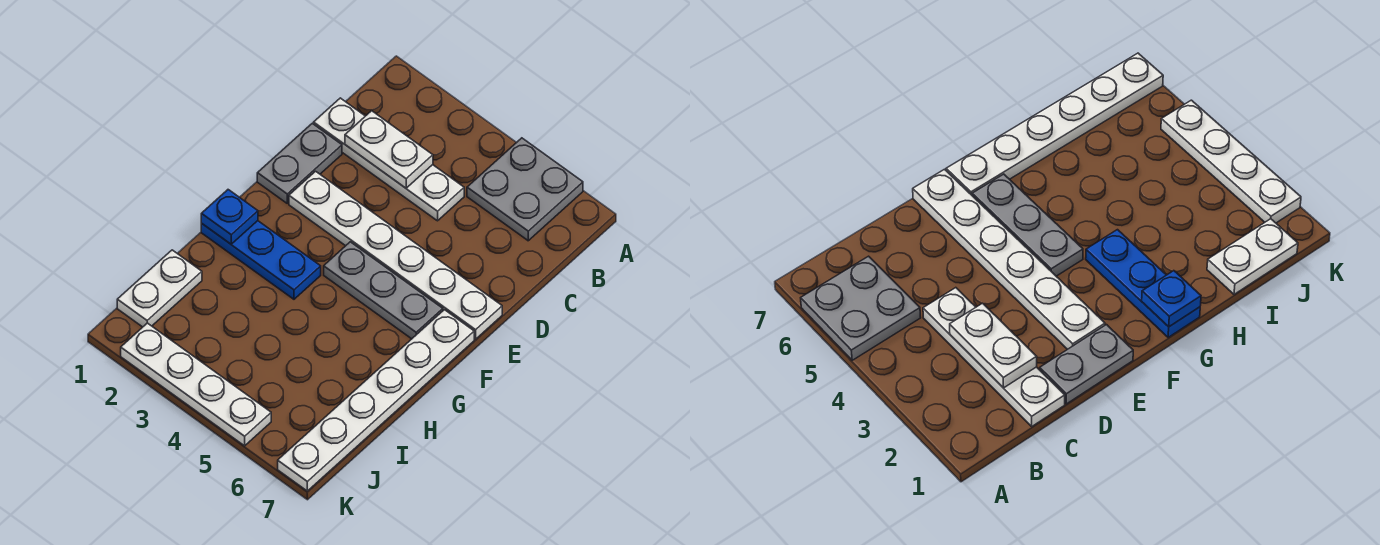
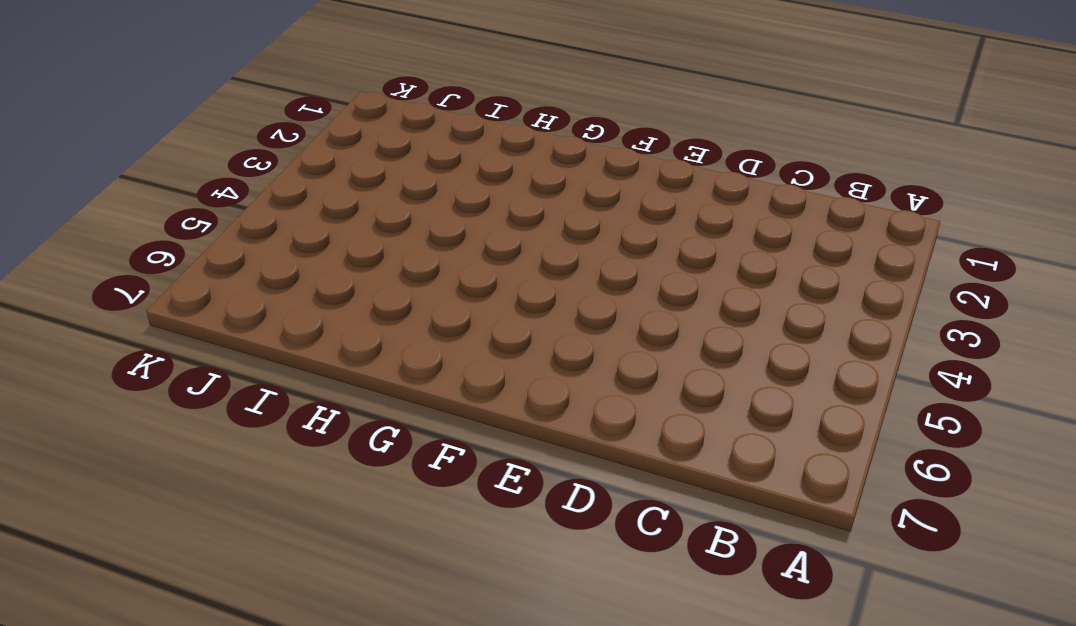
none -> grey plate A5:B6 level 1
none -> white plate C1:C4 level 1

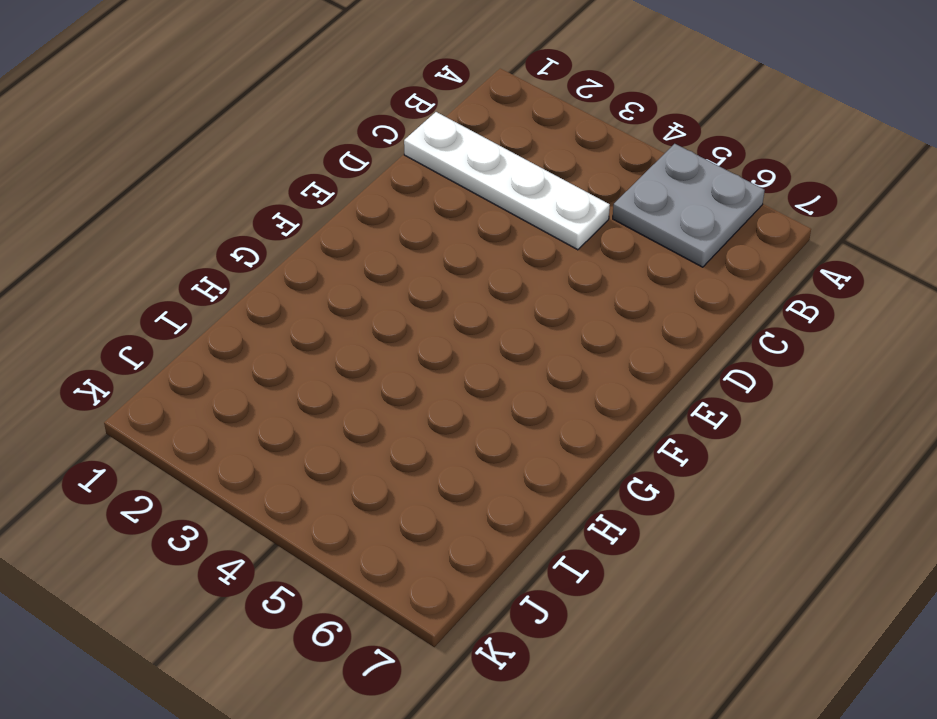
none -> grey plate D1:E1 level 1
none -> white plate E2:E7 level 1

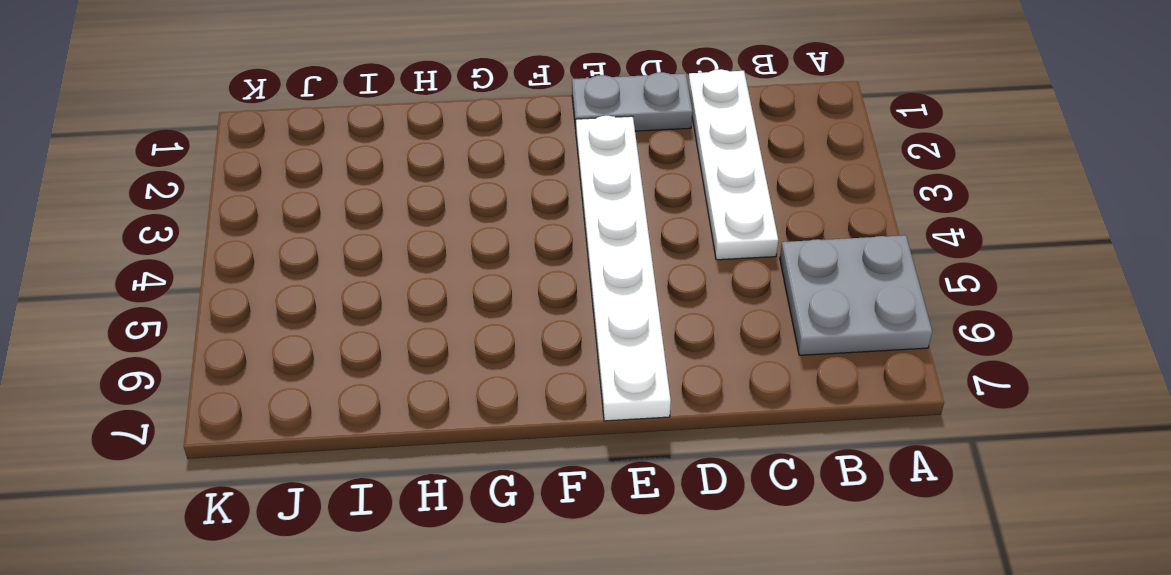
none -> grey plate F4:F6 level 1
none -> white plate F7:K7 level 1

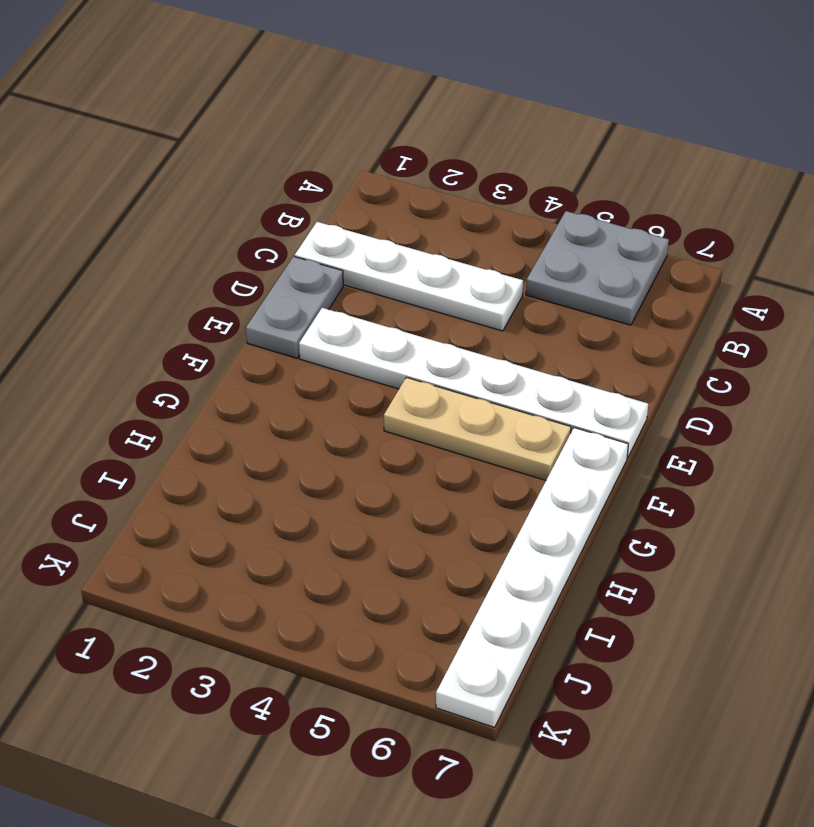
tan plate F4:F6 level 1 -> grey plate F4:F6 level 1
none -> blue plate G1:G3 level 1
none -> white plate I1:J1 level 1

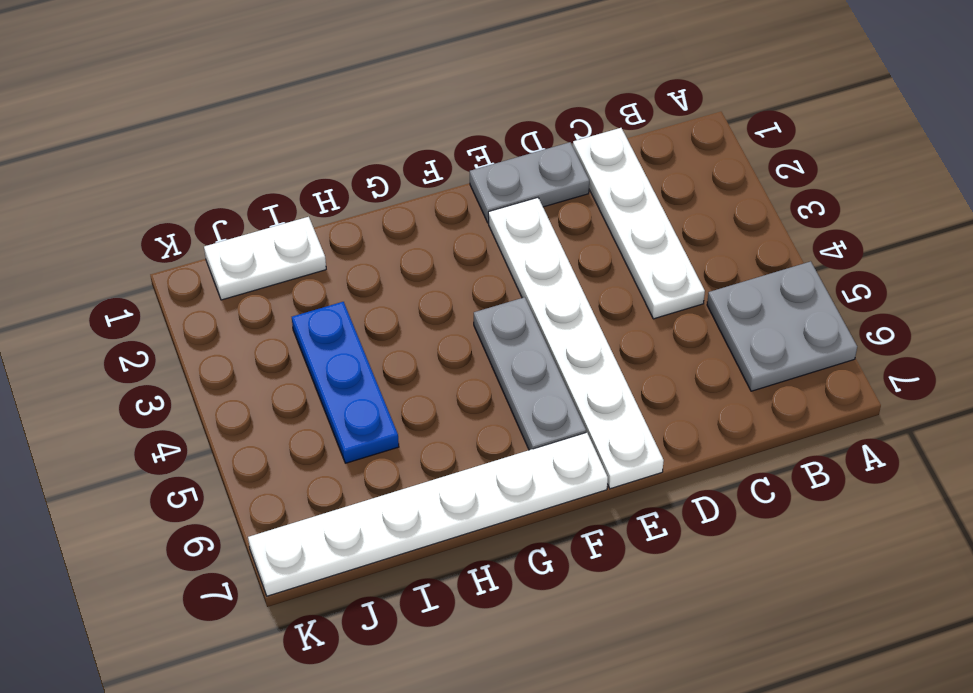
blue plate I3:I5 level 1 -> blue plate G1:G3 level 1
none -> white plate K2:K5 level 1
none -> white plate C2:C3 level 2

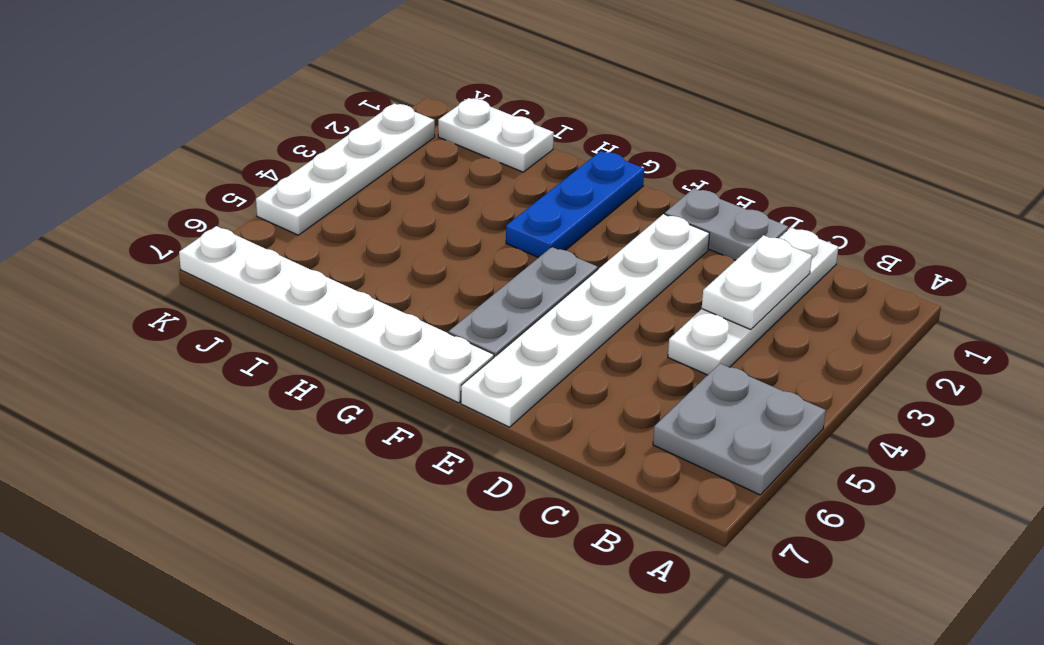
none -> blue plate G1 level 2

